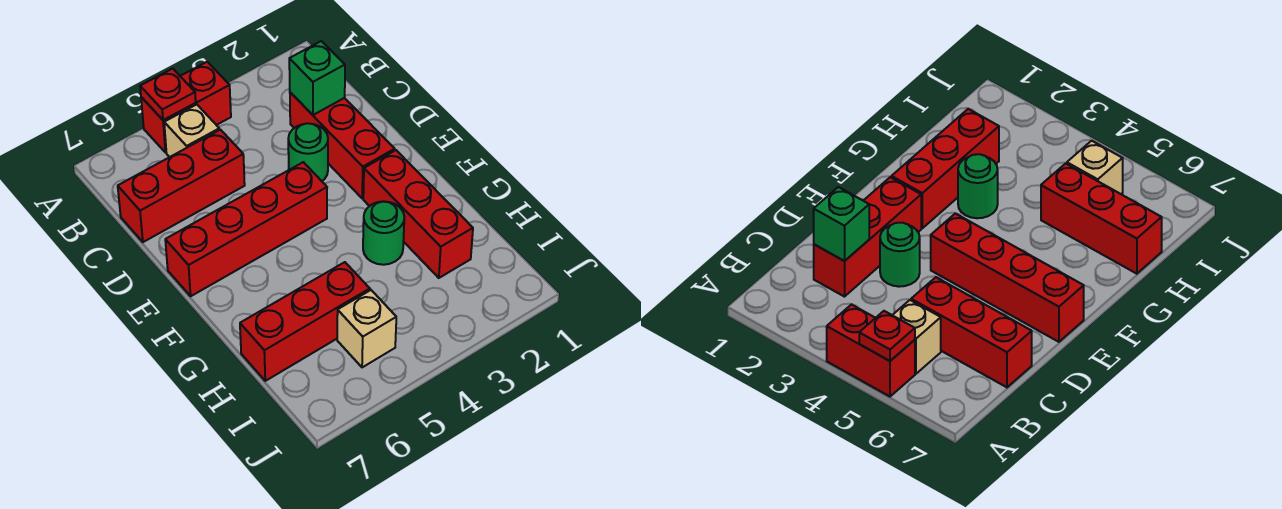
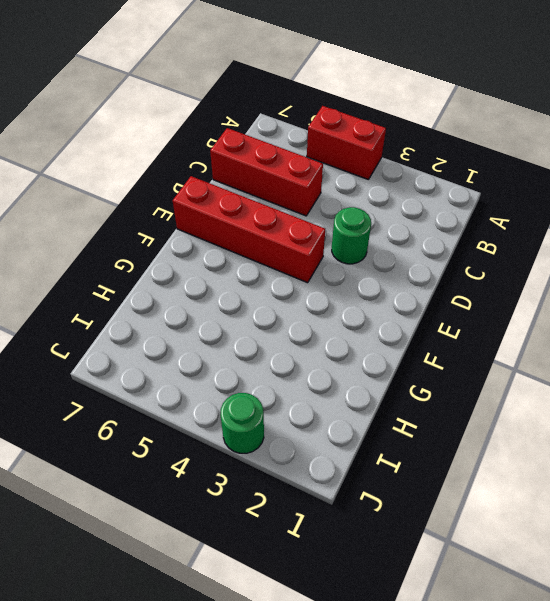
green round brick J3 level 1 -> green round brick G3 level 1
none -> tan brick B5 level 1
none -> red brick C2:E2 level 1
none -> red brick F2:H2 level 1

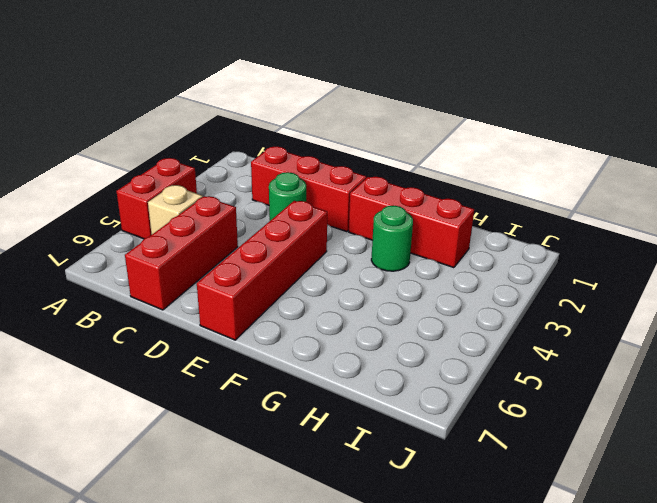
none -> red brick H5:H7 level 1
none -> tan brick I5 level 1
none -> red plate A5 level 2

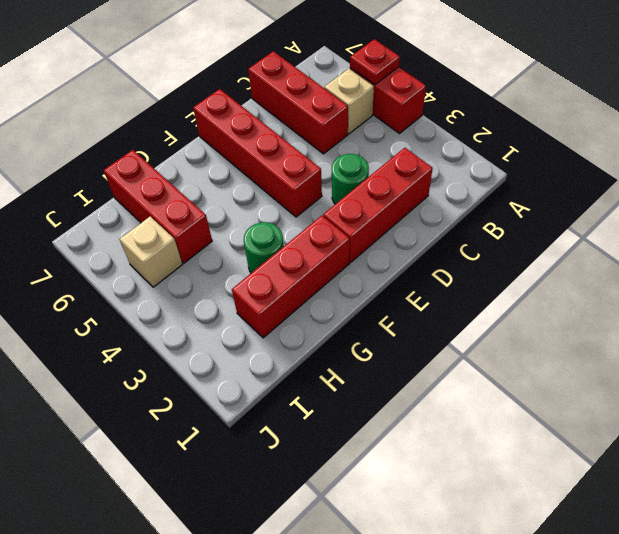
none -> green brick C2 level 2

